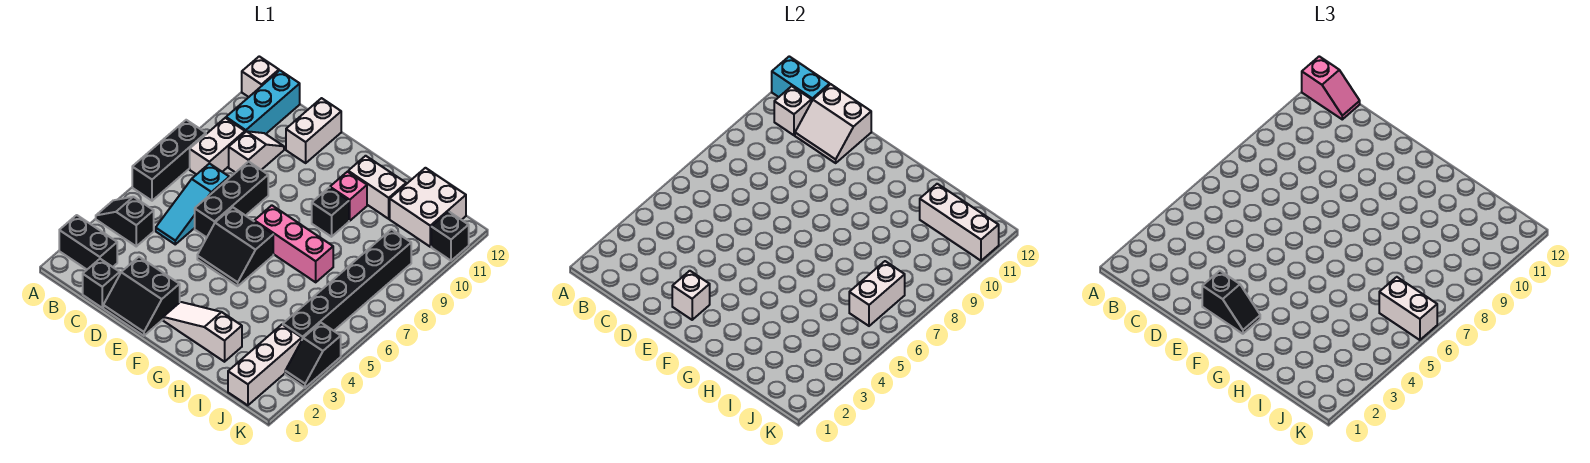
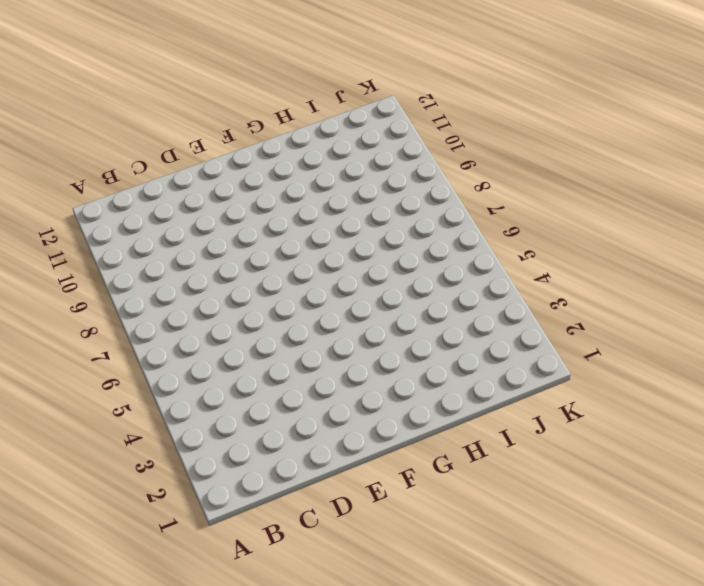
none -> black brick A2:B2 level 1
none -> black slope A4:B4 level 1 top B
none -> black brick A6:A8 level 1
none -> white brick A12 level 1

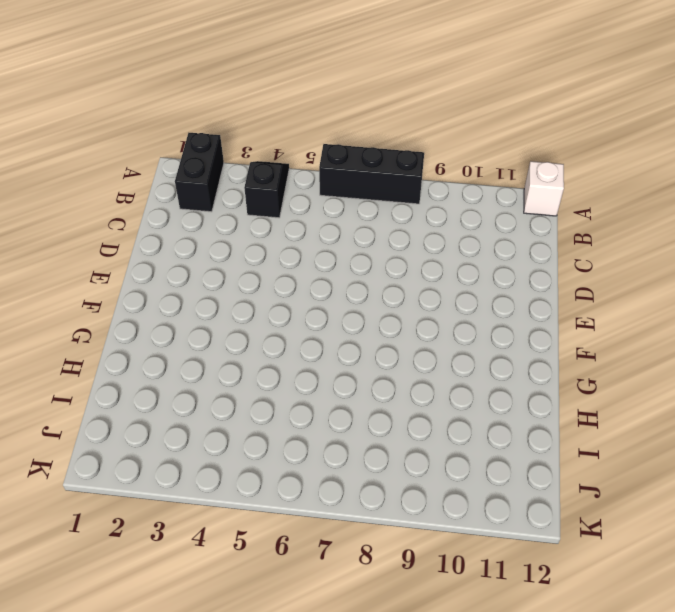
none -> white brick B8:B9 level 1
none -> cyan brick B10:B12 level 1
none -> black brick C1 level 1
none -> cyan slope C5:C7 level 1 top 7

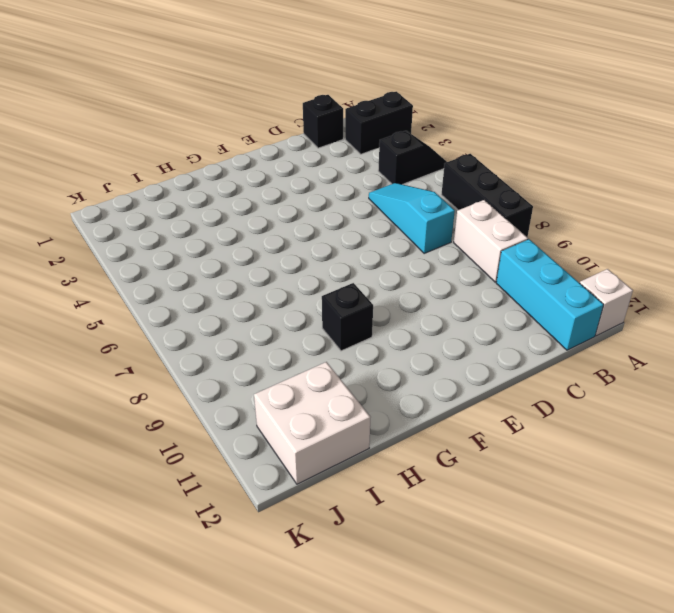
none -> white slope C9:C10 level 1 top 9
none -> black slope D1:E2 level 1 top 2
none -> black brick D6:D8 level 1
none -> white brick D11:D12 level 1

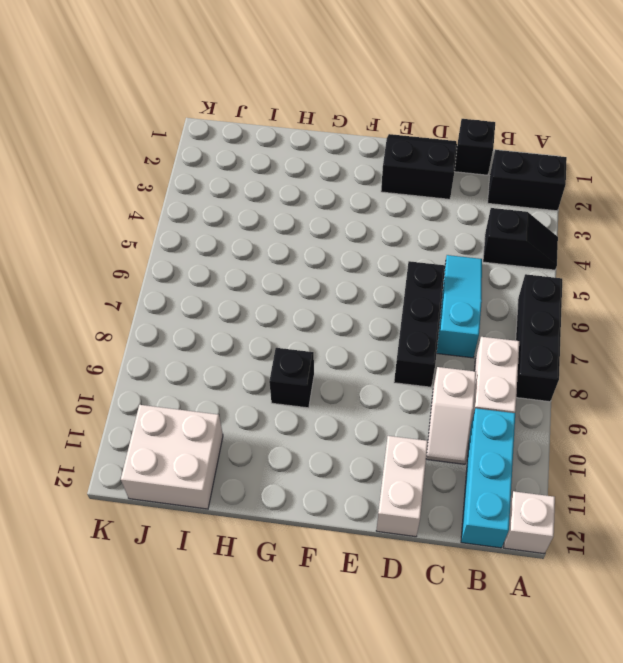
none -> black slope E5:F6 level 1 top 6
none -> white slope F2:H2 level 1 top H
none -> pink brick F7:H7 level 1
none -> pink brick G10 level 1

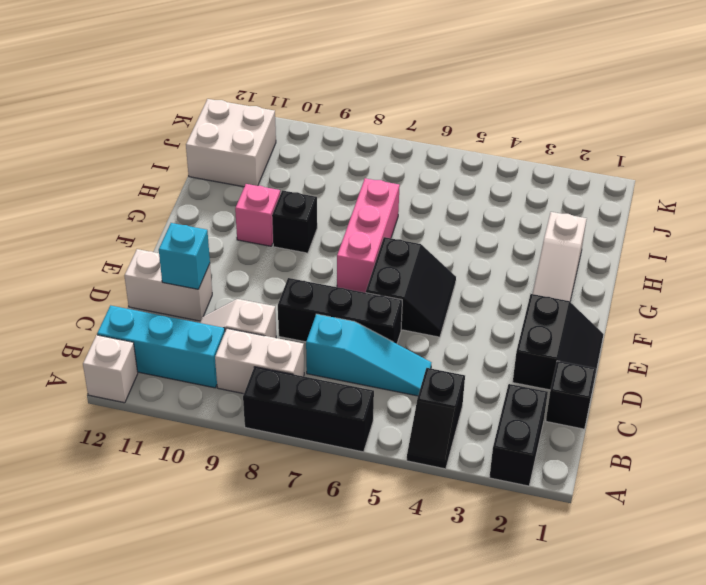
cyan brick D11 level 2 -> white slope C11:D12 level 2 top 12
none -> white brick G11:H11 level 1
none -> white brick J1:J3 level 1
none -> black brick J4:J9 level 1
none -> black slope K3:K4 level 1 top 4

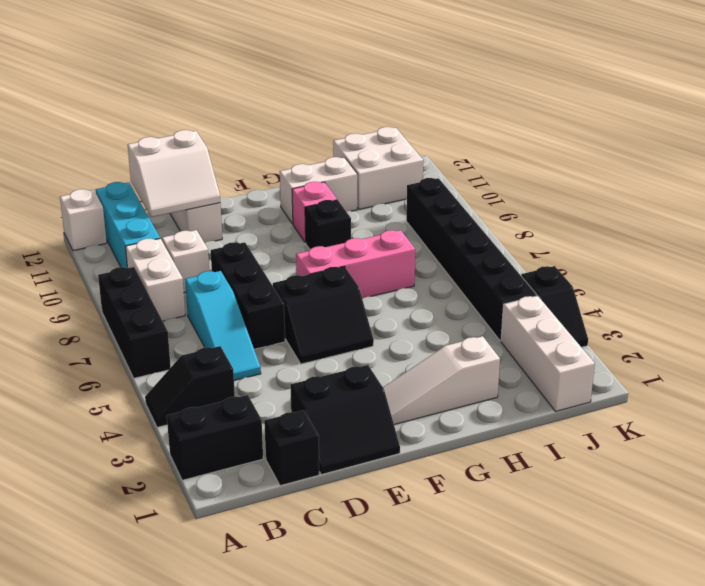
none -> black brick K11 level 1
none -> cyan brick A12:B12 level 2
none -> white brick B11 level 2
none -> white brick E2 level 2

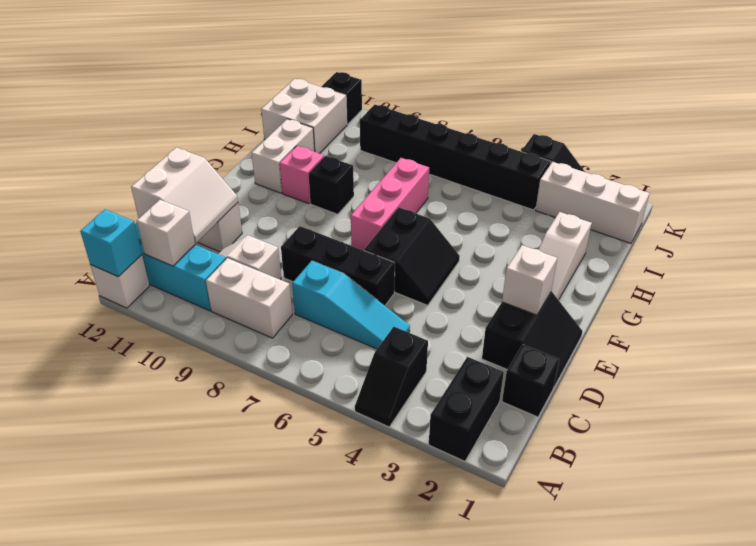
cyan brick A12 level 2 -> cyan brick A12:B12 level 2
none -> black brick A6:A8 level 1
none -> white brick I11:K11 level 2
none -> white brick J6:J7 level 2
none -> pink slope A12:B12 level 3 top A

